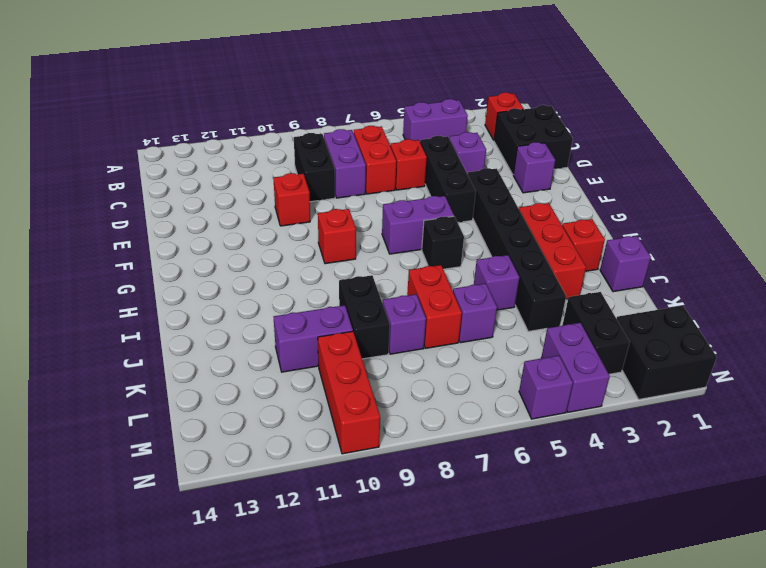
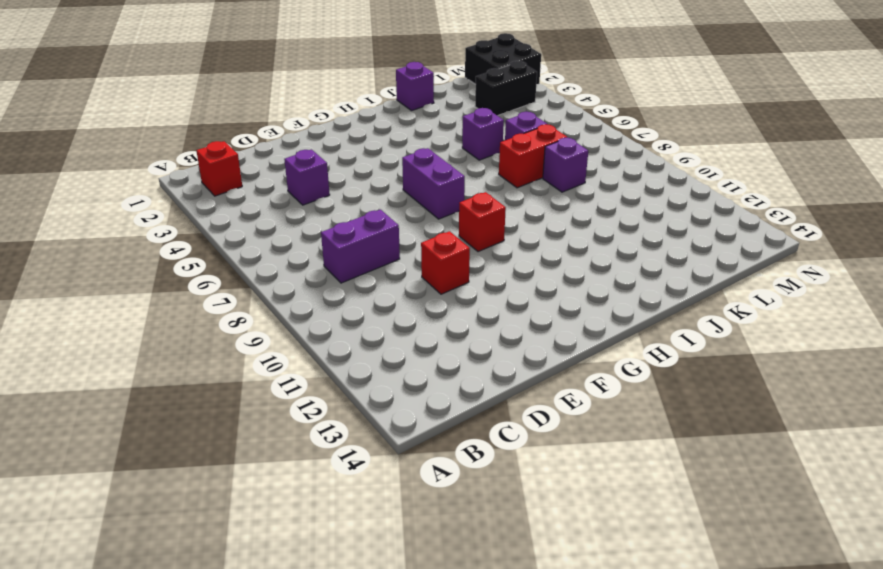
none -> purple brick B4:B5 level 1
none -> black brick C1:D2 level 1
none -> red brick C7:D7 level 1

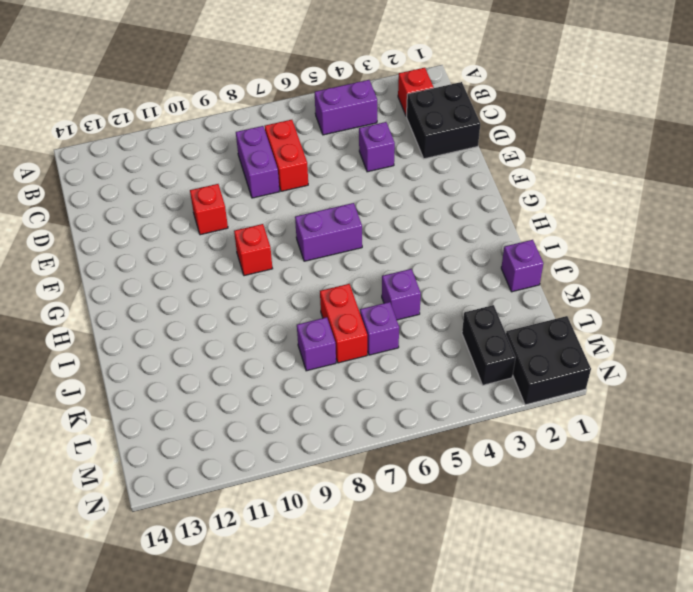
none -> black brick C9:D9 level 1
none -> black brick D5:F5 level 1
none -> red brick D6 level 1

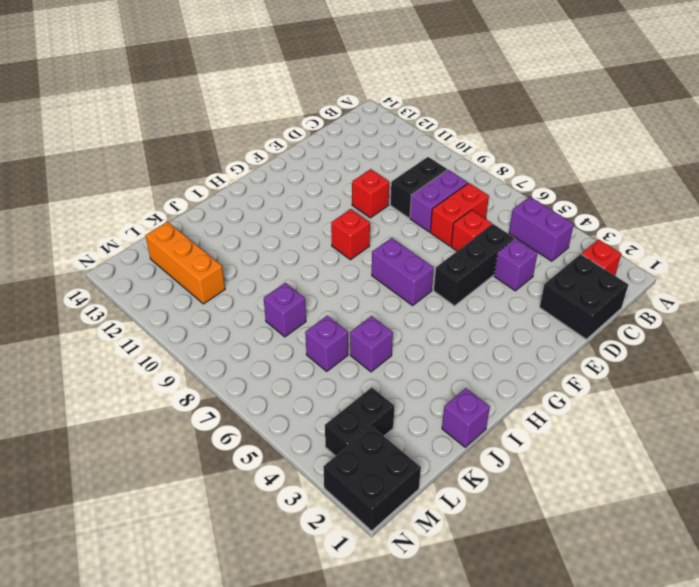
orange brick L11:L13 level 1 -> none
none -> purple brick E2 level 1
none -> black brick F4:K4 level 1
none -> red brick H3:J3 level 1

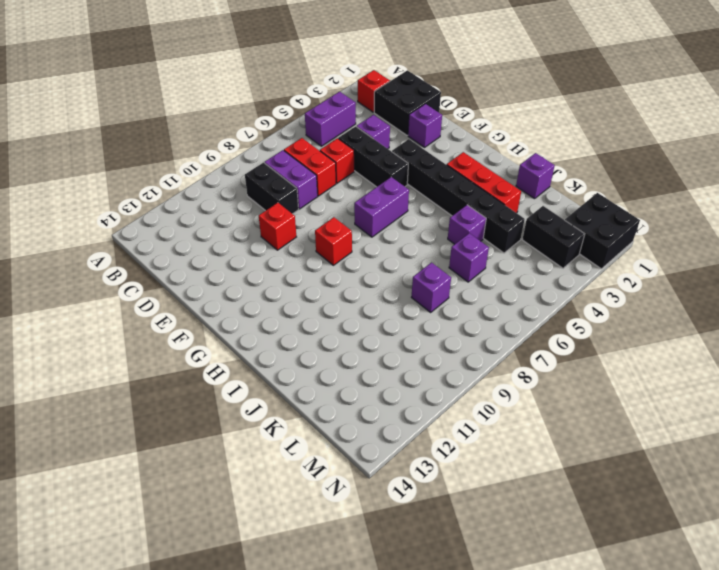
none -> black brick H6 level 1
none -> red brick I2 level 1
none -> red brick J7:K7 level 1

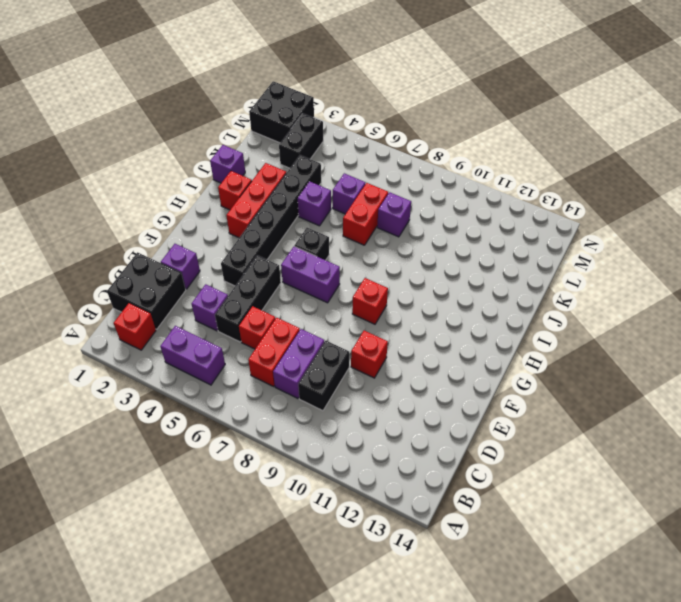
none -> black brick J9:K9 level 1
none -> purple brick K10:K11 level 1
none -> red brick L10:N10 level 1

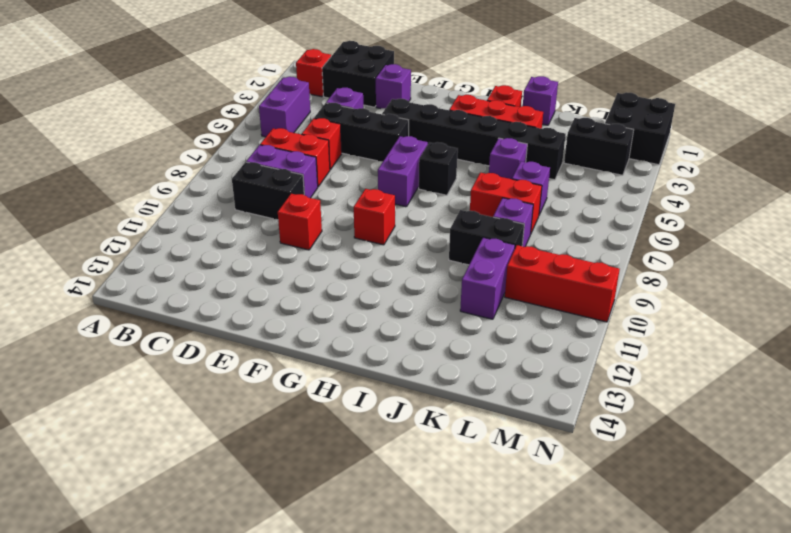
none -> purple brick M4:N4 level 1
none -> purple brick N5 level 1

